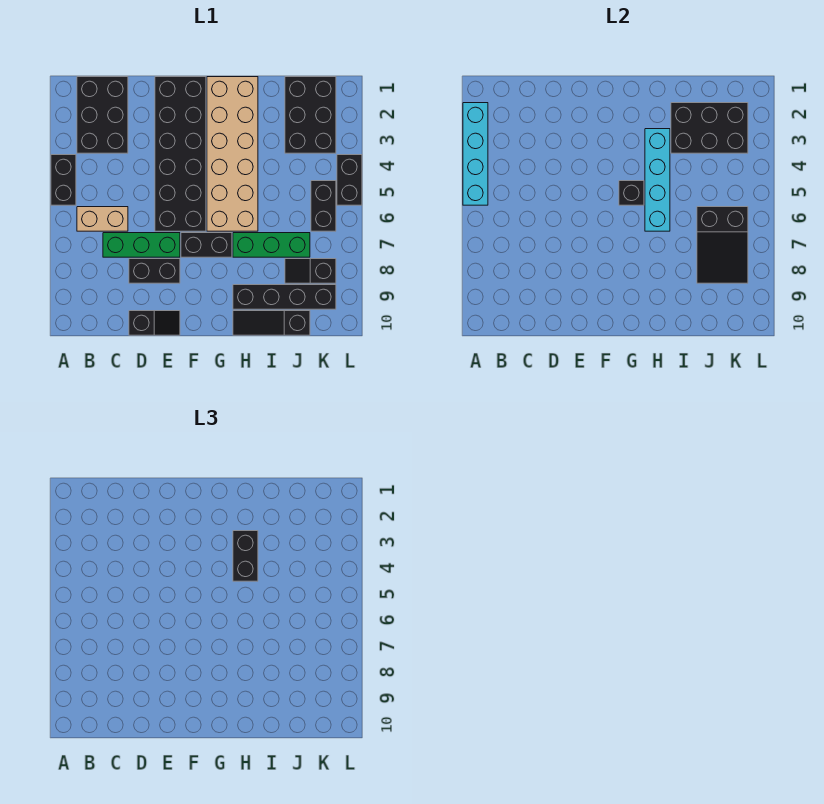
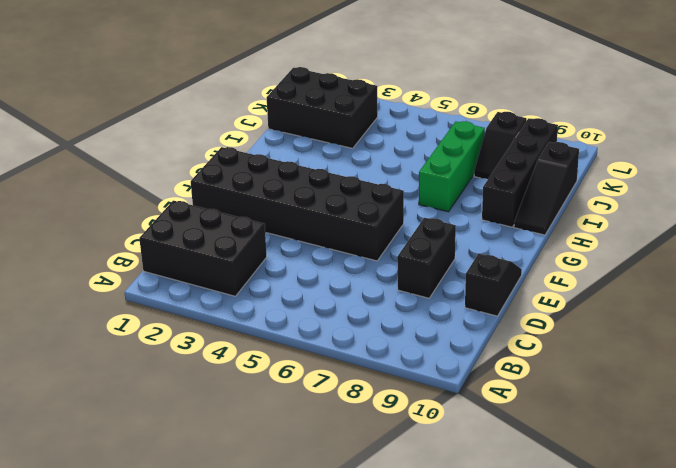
none -> black brick A4:A5 level 1
none -> tan brick B6:C6 level 1
none -> green brick C7:E7 level 1

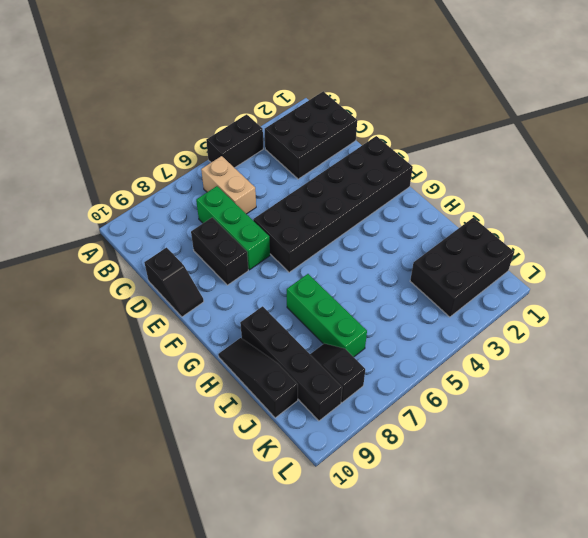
none -> black brick F7:G7 level 1
none -> tan brick G1:H6 level 1
none -> black brick K5:K6 level 1

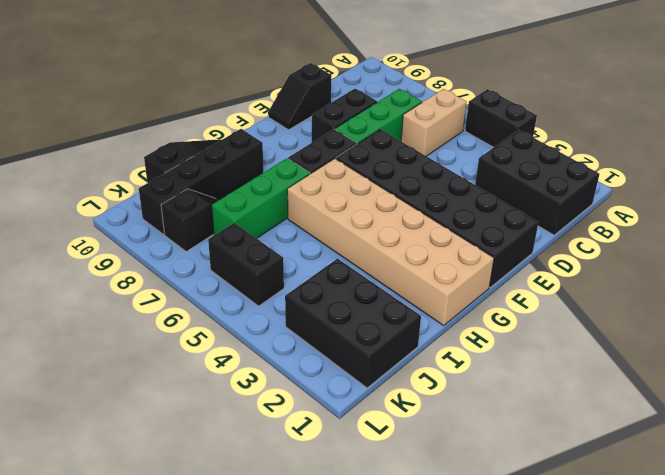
none -> black brick L4:L5 level 1
none -> cyan brick A2:A5 level 2
none -> black brick G5 level 2

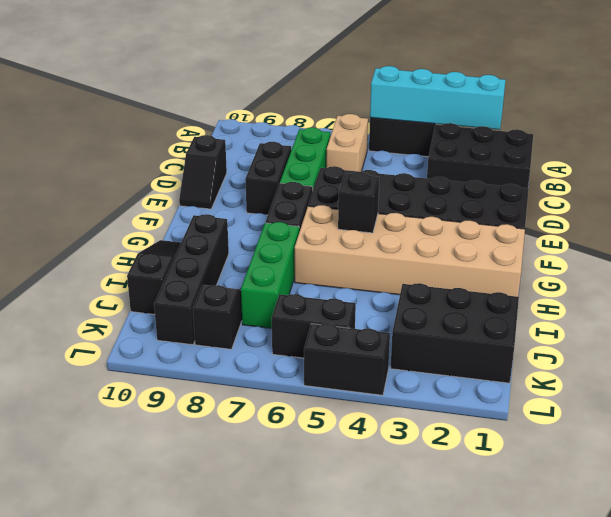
none -> cyan brick H3:H6 level 2
none -> black brick I2:K3 level 2
none -> black slope J6:K8 level 2 top 6

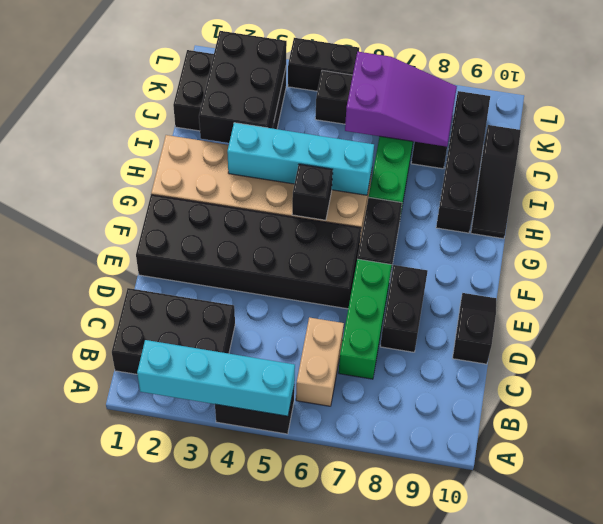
purple slope J6:K8 level 2 top 6 -> black slope J6:K8 level 2 top 6
none -> black brick H3:H4 level 3

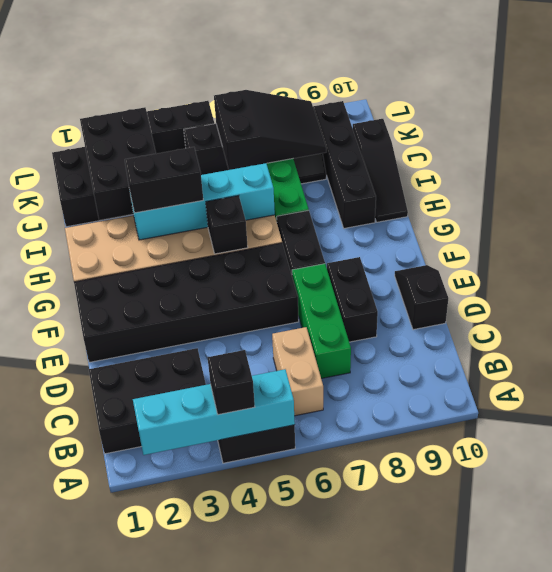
black brick A4 level 3 -> none

